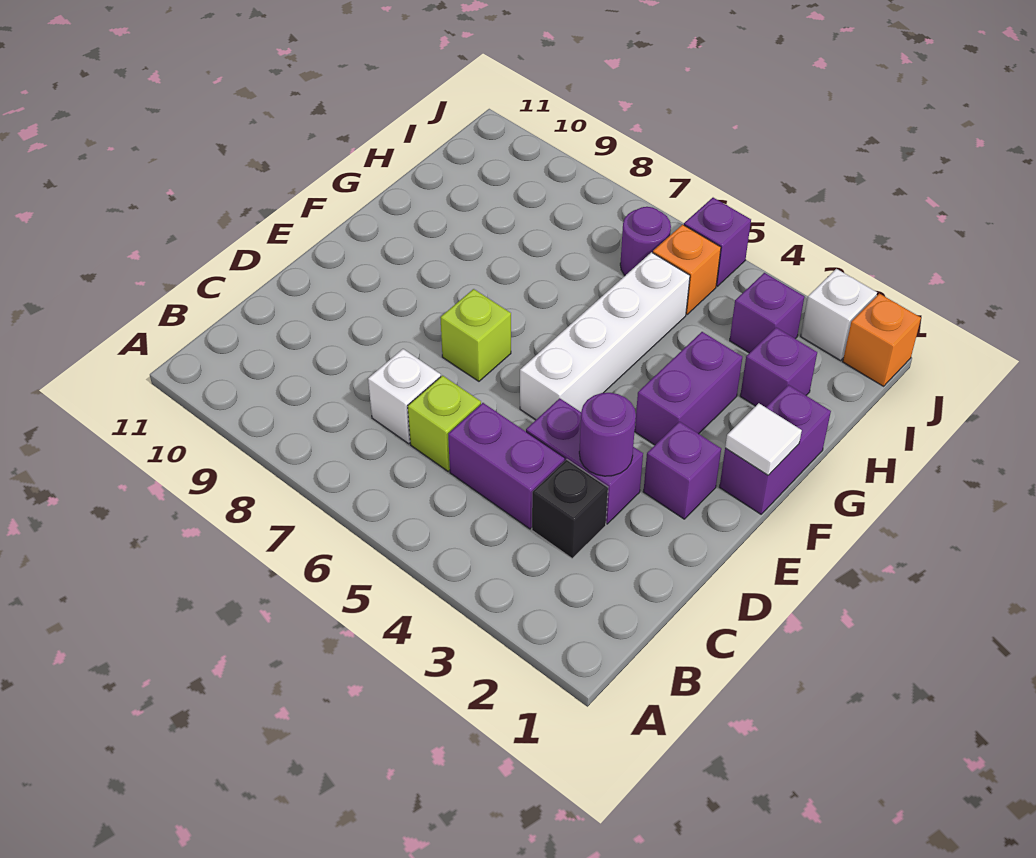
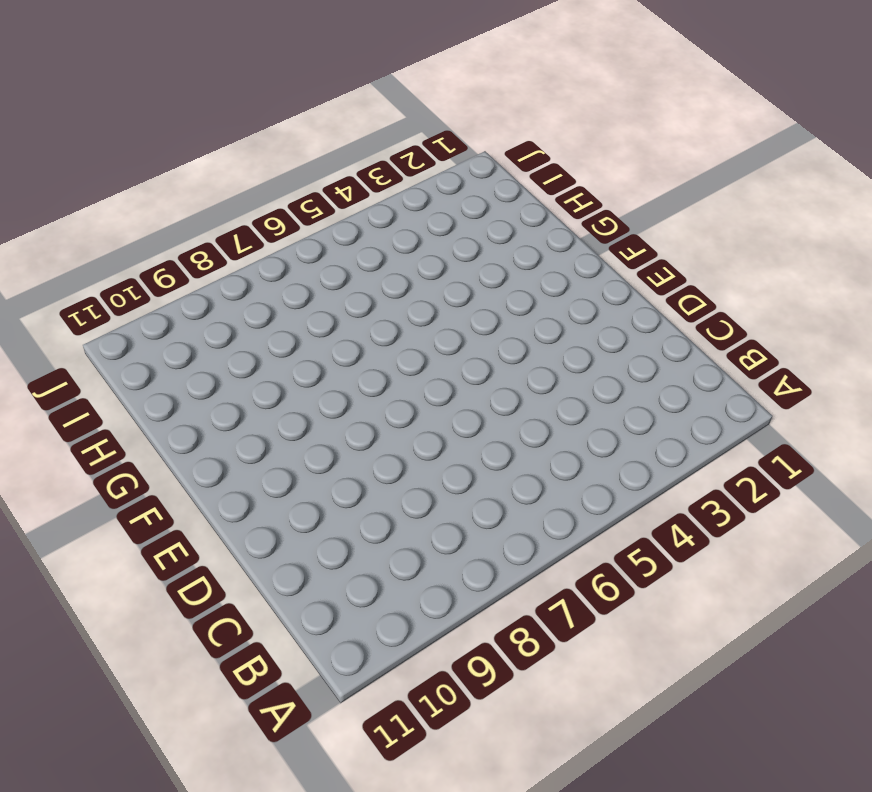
none -> black brick C3 level 1
none -> purple brick C4:C5 level 1
none -> lime brick C6 level 1

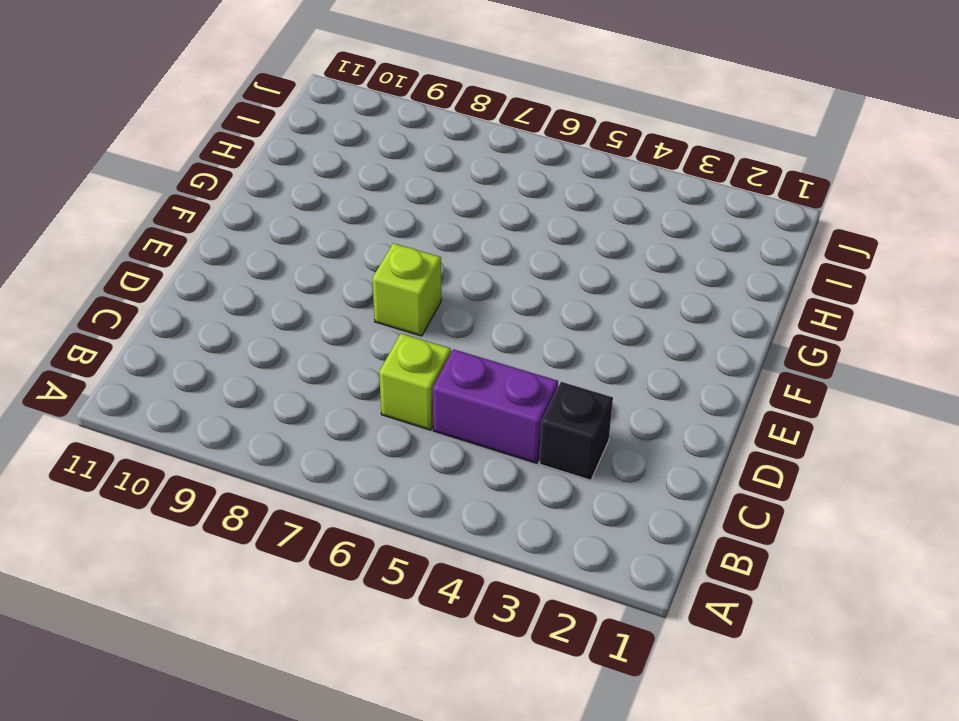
none -> white brick C7 level 1
none -> purple brick D3:D4 level 1
none -> purple brick E2 level 1

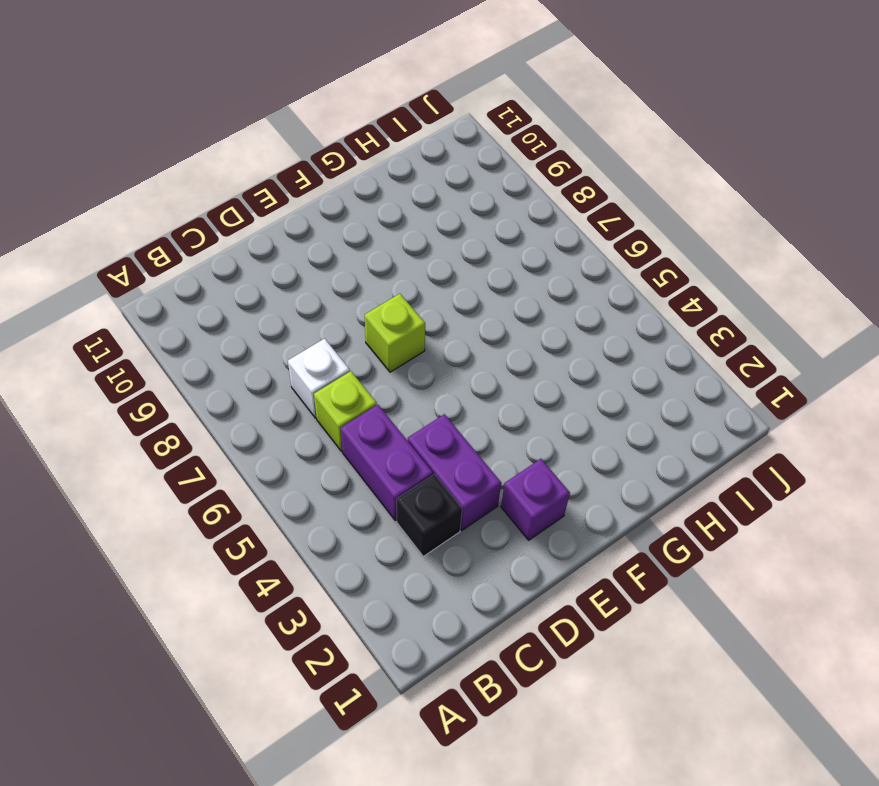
none -> white brick E5:H5 level 1
none -> purple brick F1:G1 level 1
none -> purple brick F3:G3 level 1

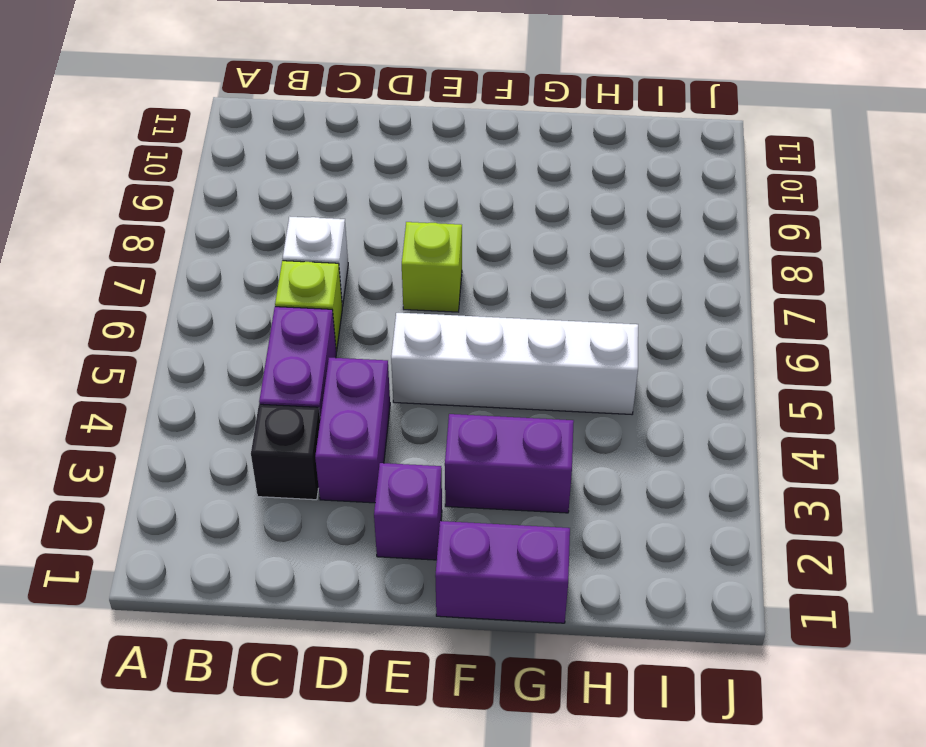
none -> purple brick H2 level 1
none -> purple brick I3 level 1
none -> orange brick I5 level 1

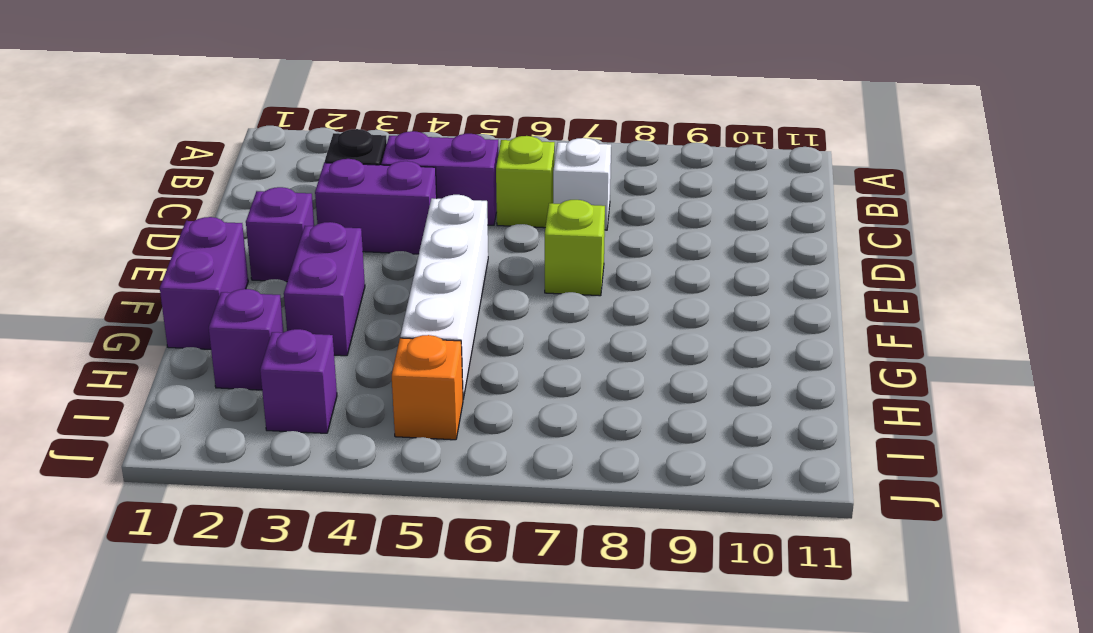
none -> purple round brick I6 level 1
none -> orange brick J1 level 1
none -> white brick J2 level 1

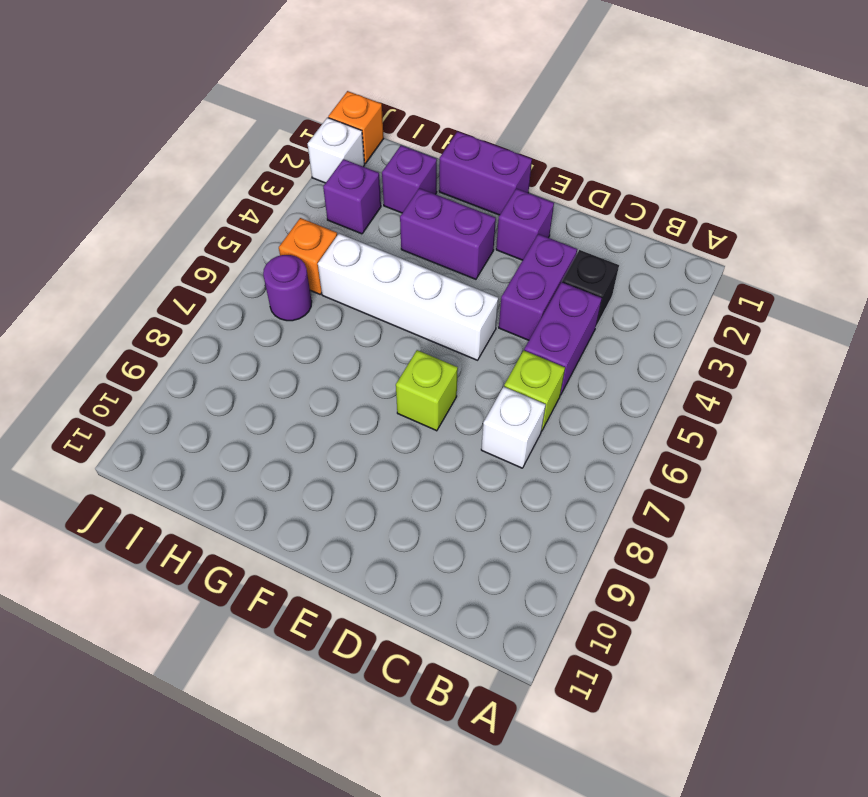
none -> purple brick J5 level 1
none -> purple round brick D3 level 2
none -> white tile F1 level 2

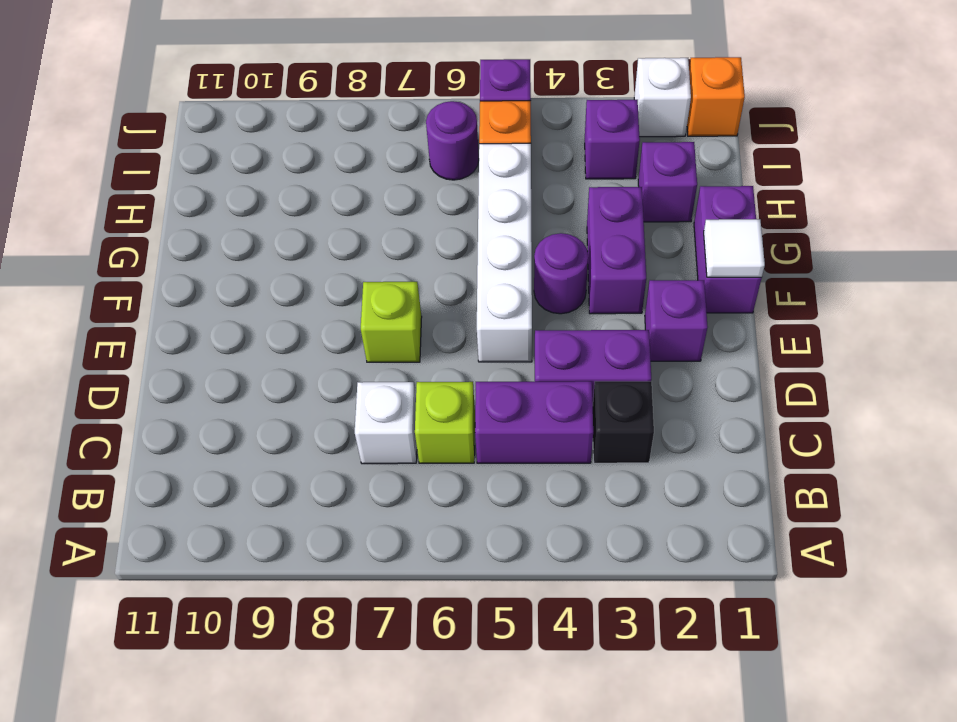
purple round brick F4 level 1 -> purple round brick D3 level 2

